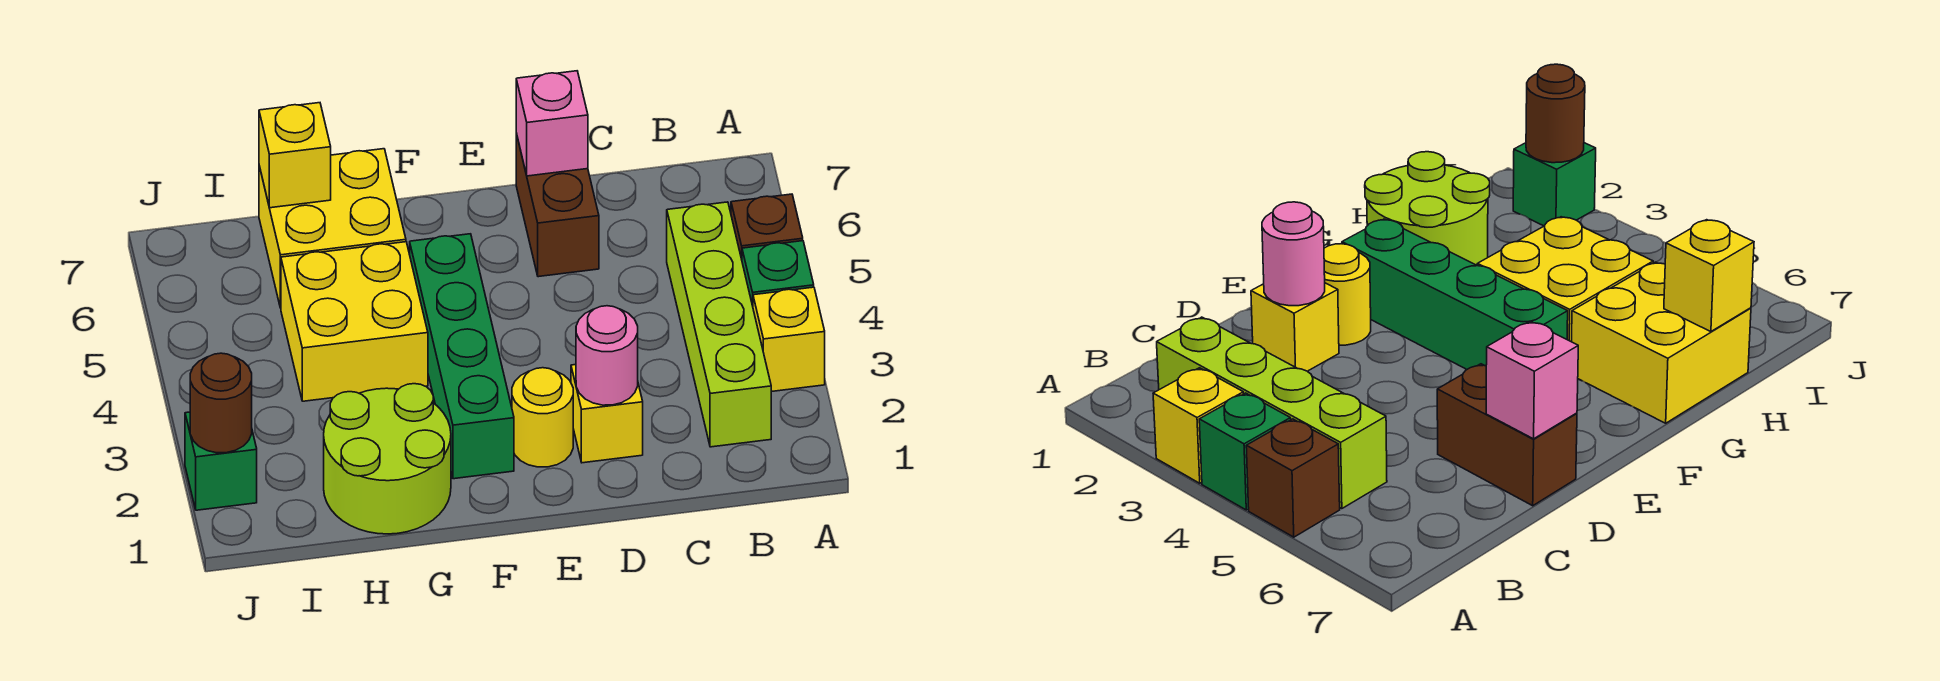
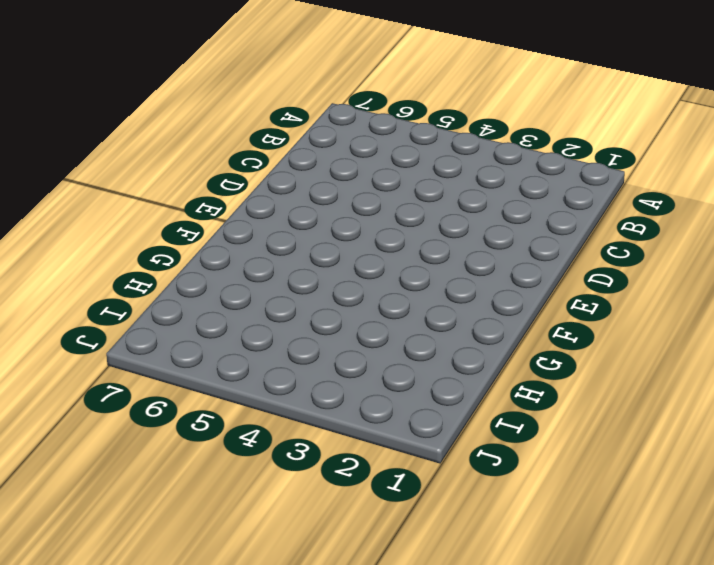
none -> yellow brick A3 level 1
none -> green brick A4 level 1
none -> brown brick A5 level 1

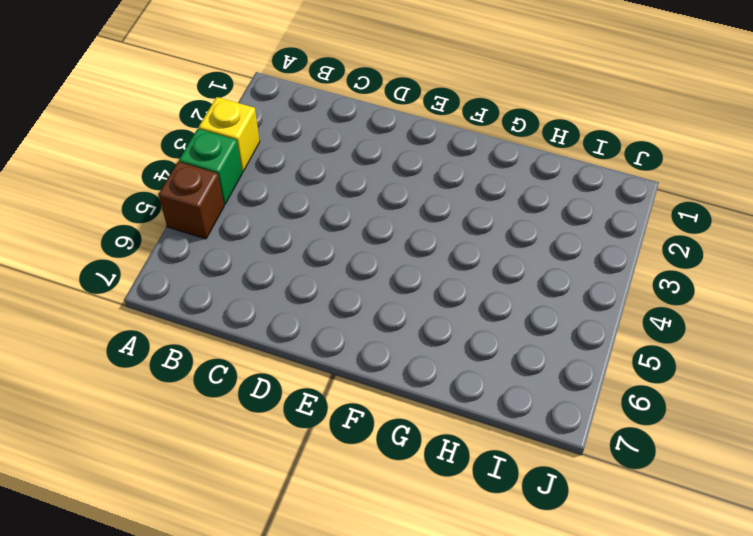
none -> lime brick B2:B5 level 1
none -> yellow brick D2 level 1
none -> brown brick D6:D7 level 1

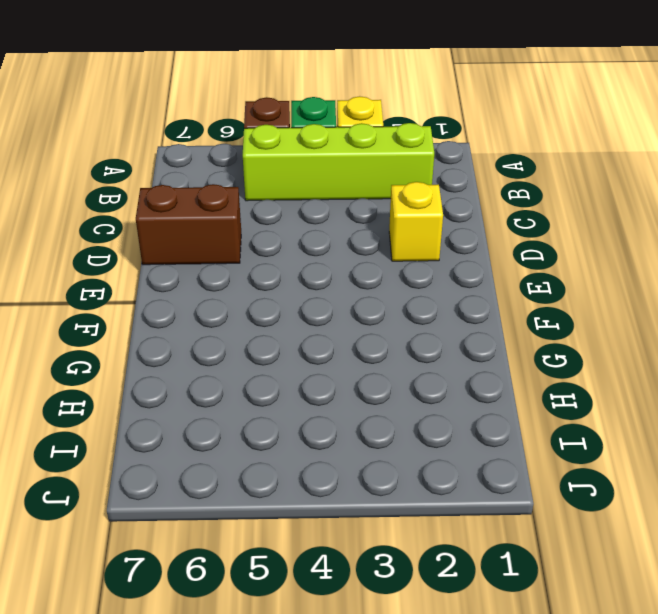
none -> yellow round brick E2 level 1
none -> green brick F2:F5 level 1
none -> lime round brick G1:H2 level 1

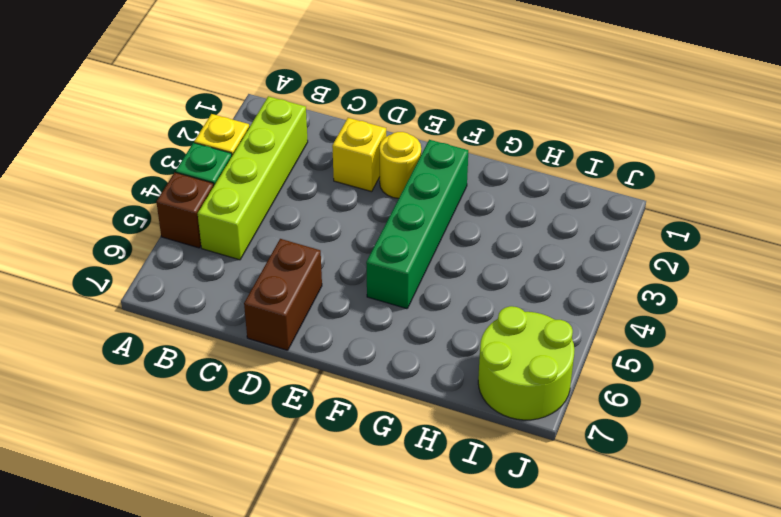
lime round brick I6:J7 level 1 -> lime round brick G1:H2 level 1
none -> yellow brick G4:H5 level 1
none -> yellow brick G6:H7 level 1
none -> green brick J2 level 1

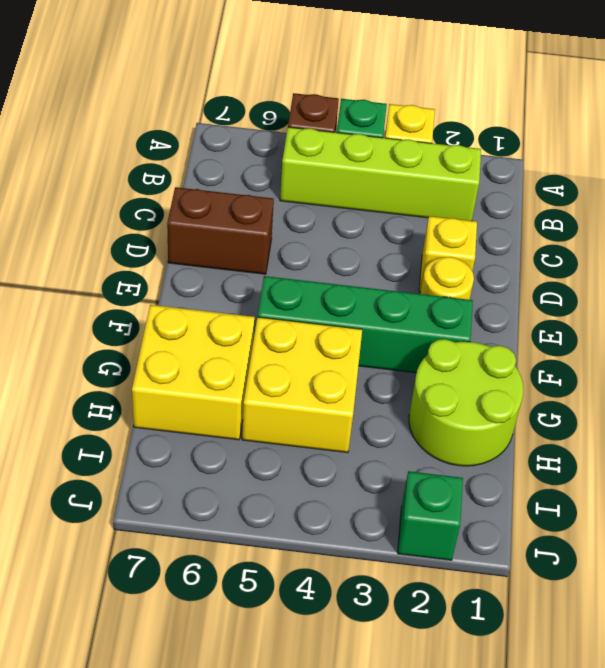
none -> pink round brick D2 level 2
none -> pink brick D7 level 2
none -> yellow brick H7 level 2

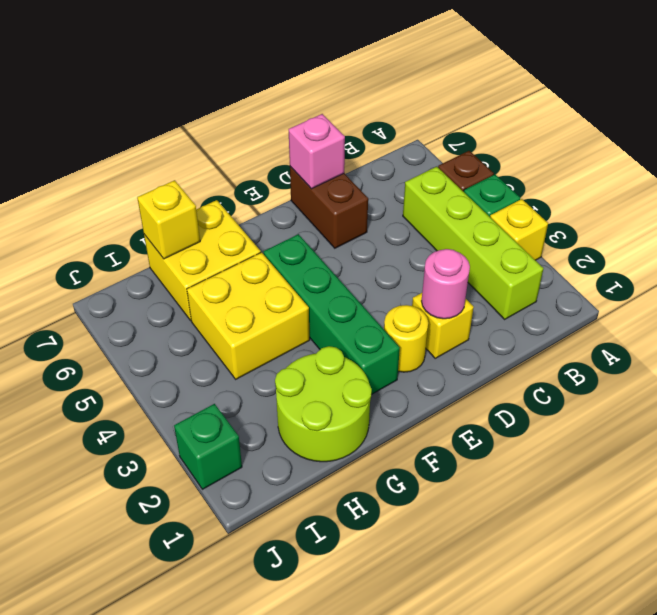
none -> brown round brick J2 level 2

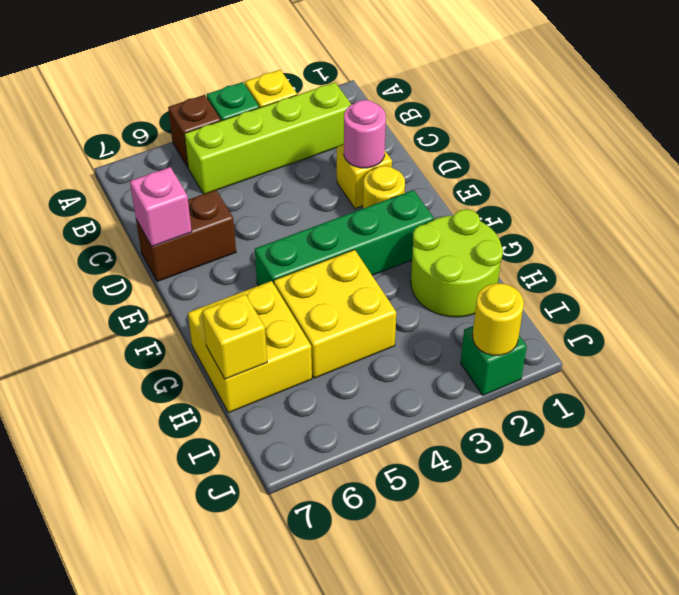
yellow round brick J2 level 2 -> brown round brick J2 level 2

